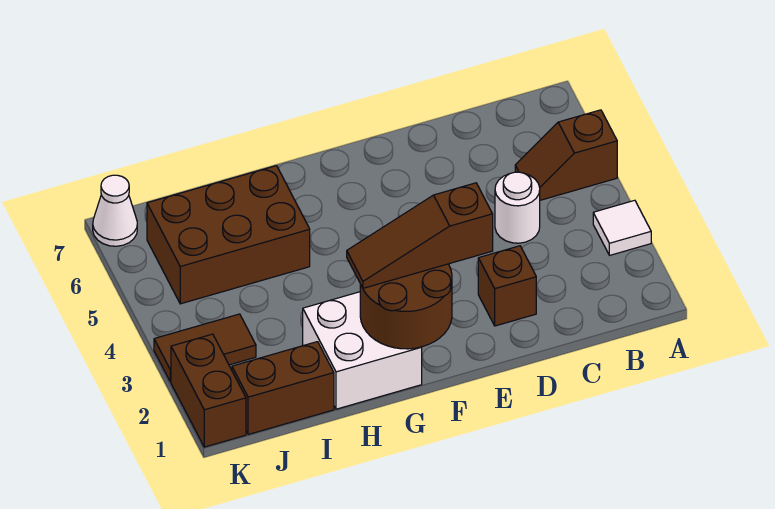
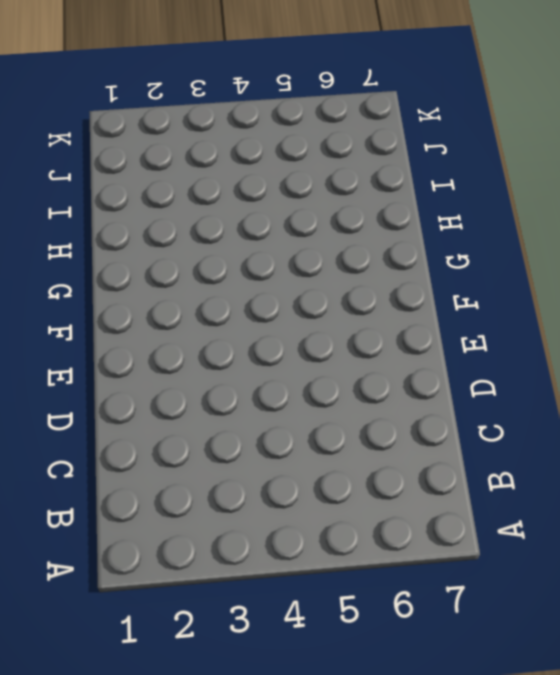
none -> white tile A3 level 1
none -> brown slope A5:B5 level 1 top A
none -> white round brick C4 level 1

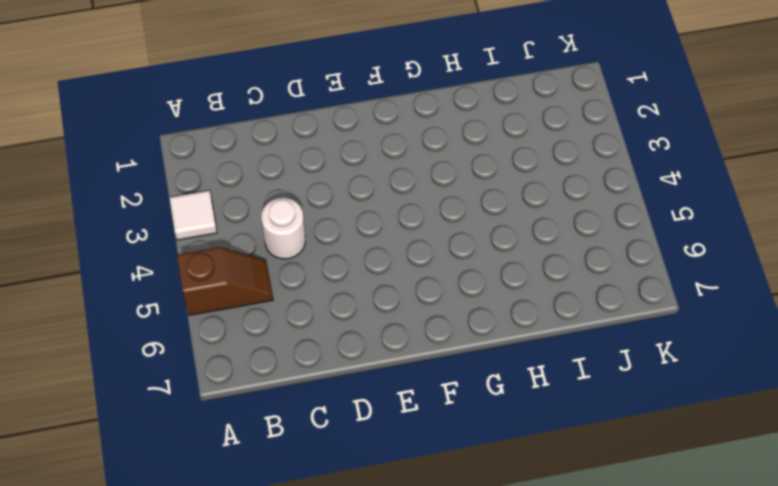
none -> brown brick D2 level 1
none -> white brick G1:H2 level 1
none -> brown brick H5:J6 level 1

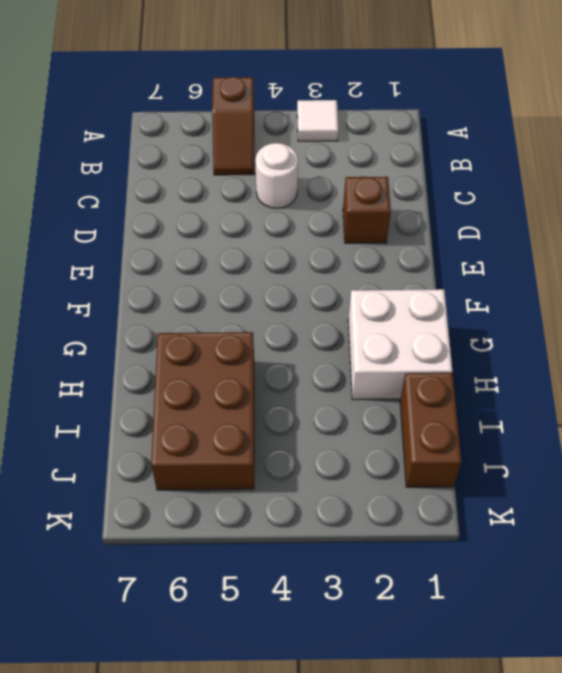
none -> brown tile J3:K3 level 1
none -> brown brick K1:K2 level 1
none -> white cone K7 level 1

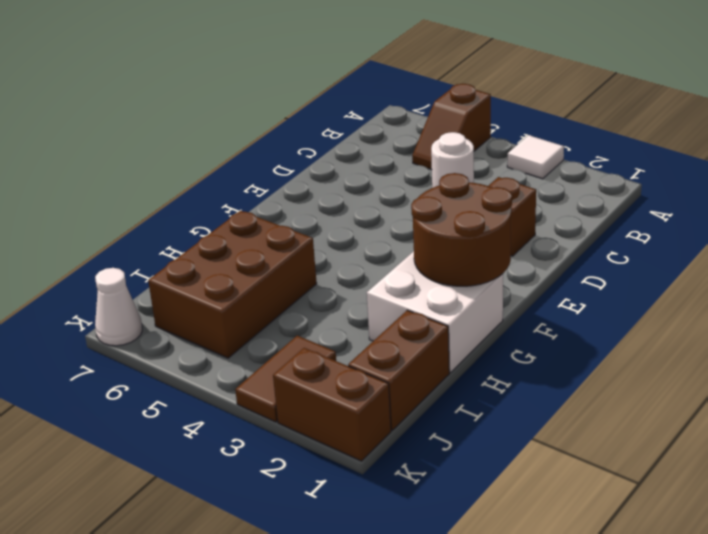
none -> brown slope E2:G2 level 3 top E

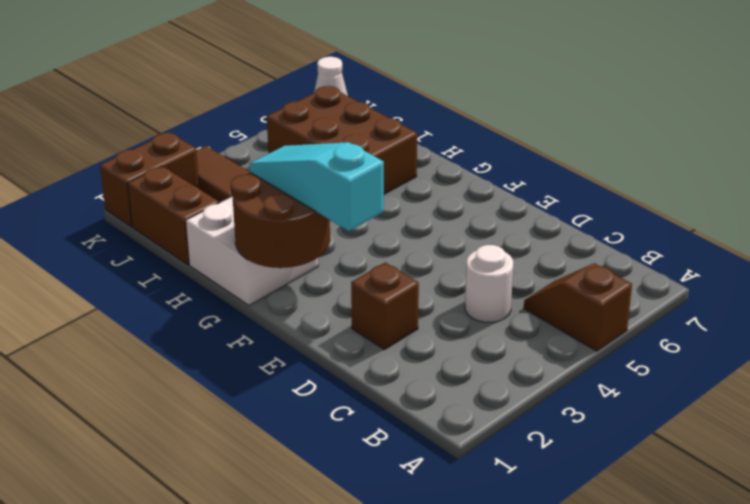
cyan slope E2:G2 level 3 top E -> brown slope E2:G2 level 3 top E
none -> white tile A3 level 1

